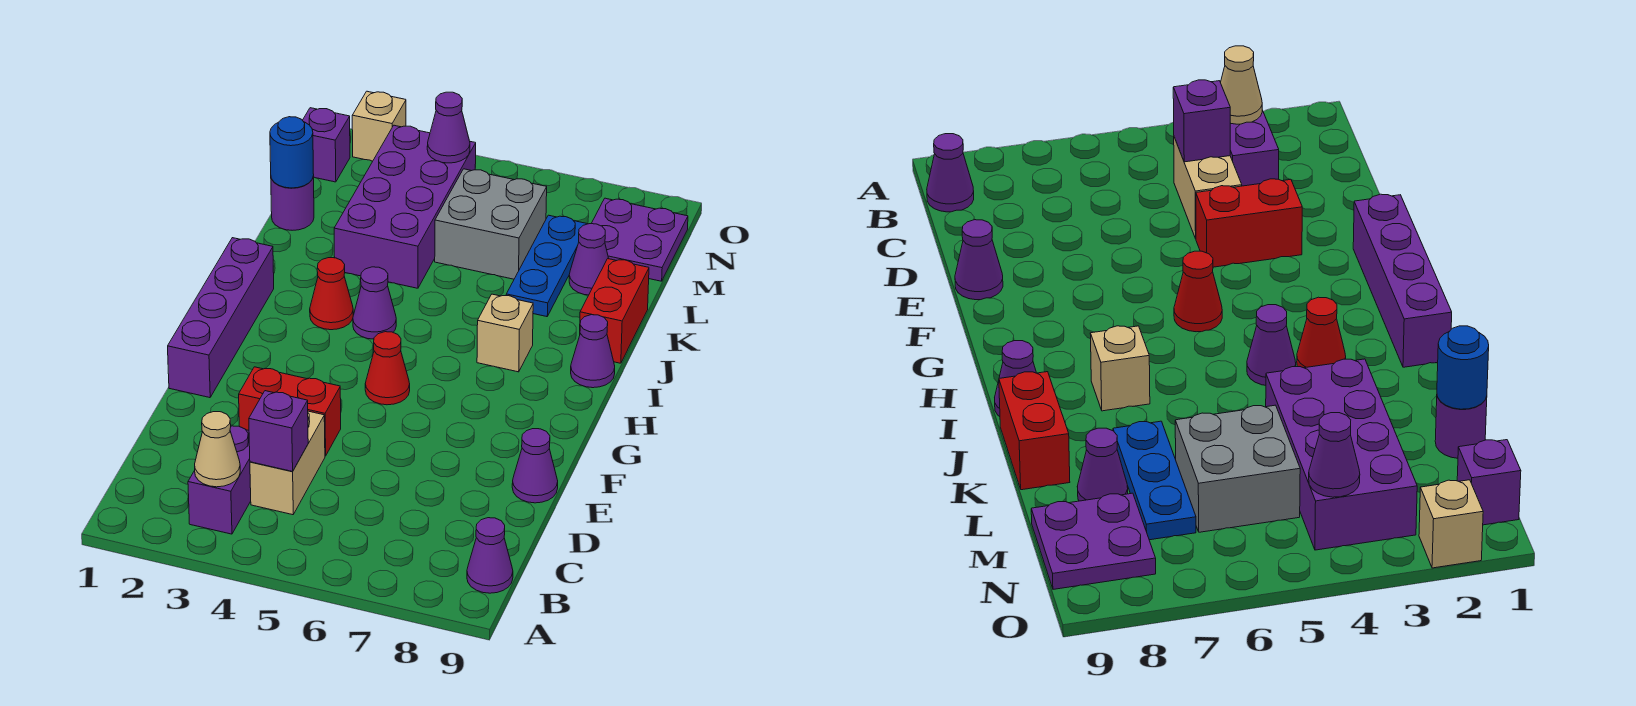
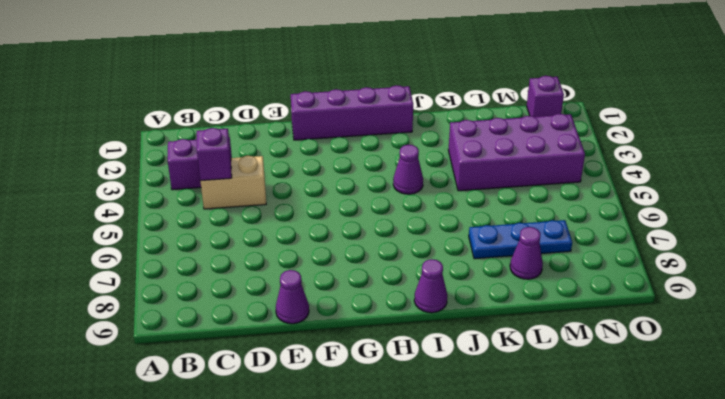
none -> purple cone B9 level 1
none -> red brick E3:E4 level 1
none -> red cone G5 level 1

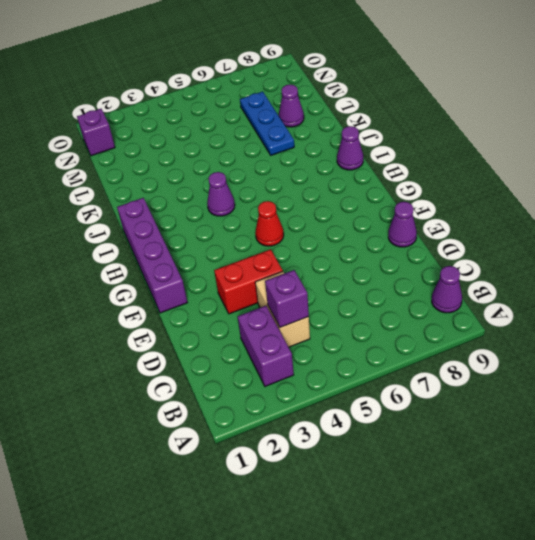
none -> red cone I3 level 1
none -> tan brick I7 level 1
none -> red brick J9:K9 level 1

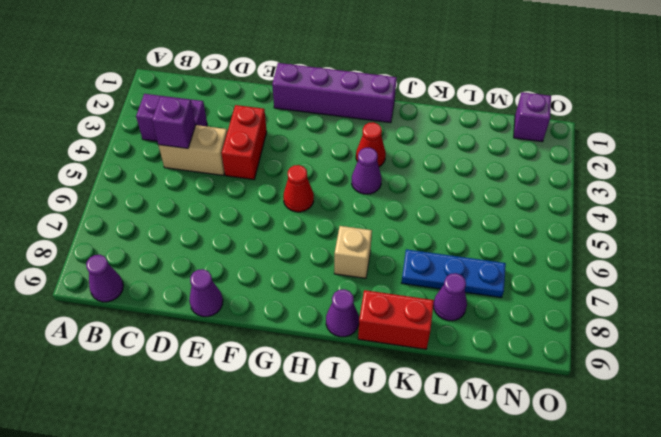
none -> purple brick K3:N4 level 1
none -> purple round brick L1 level 1
none -> grey brick L5:M6 level 1

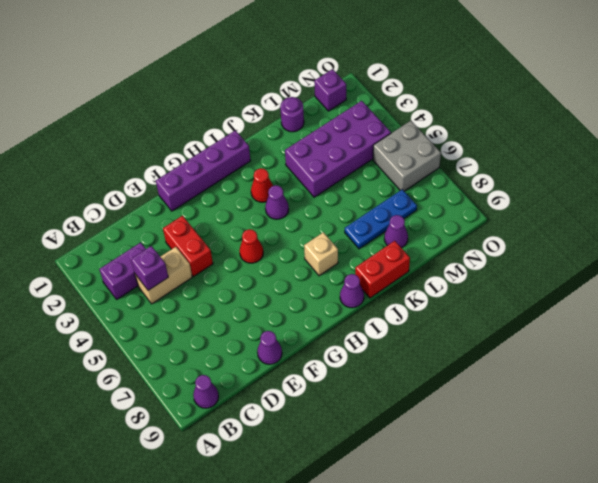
grey brick N5:O6 level 1 -> grey brick L5:M6 level 1
none -> purple plate M8:N9 level 1
none -> tan brick O2 level 1
none -> tan cone B3 level 2

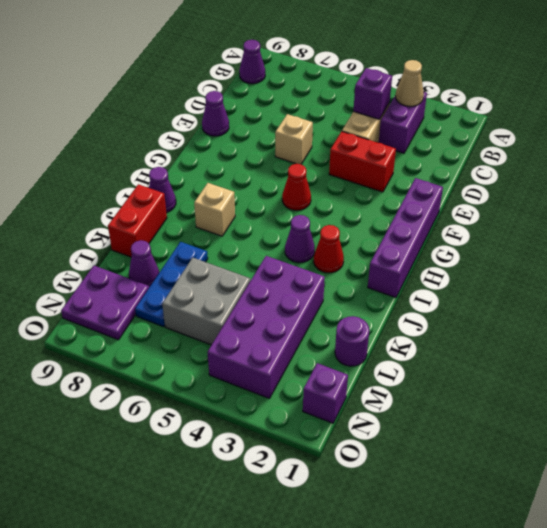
tan brick E6 level 1 -> tan brick O2 level 1
none -> blue round brick L1 level 2
none -> purple cone N4 level 2

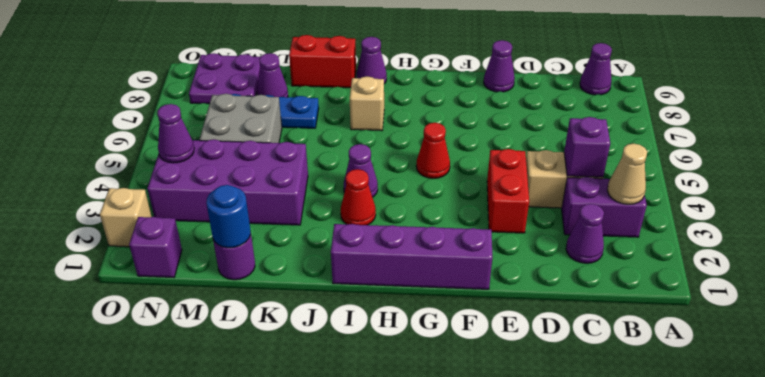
purple cone C2 level 1 -> none

